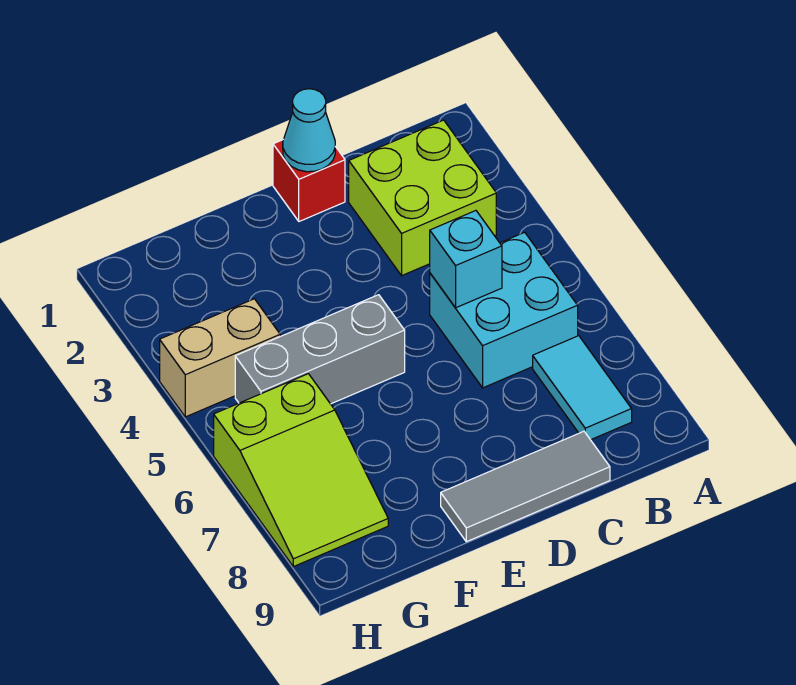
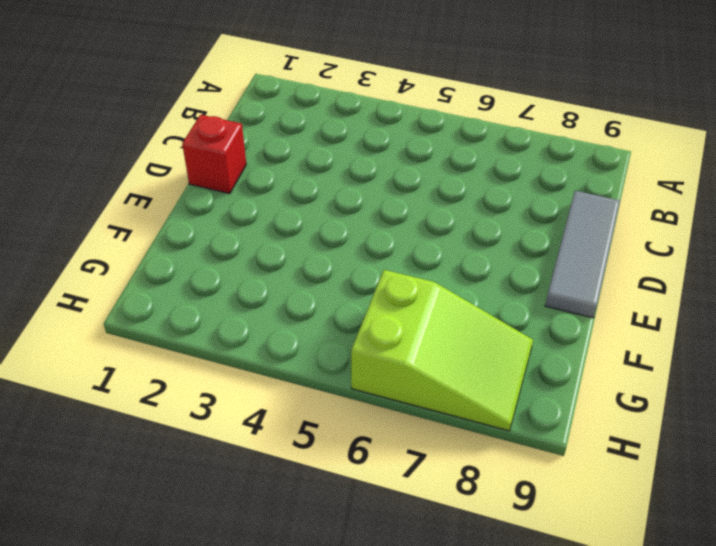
none -> lime brick B2:C3 level 1
none -> cyan brick B5:C6 level 1

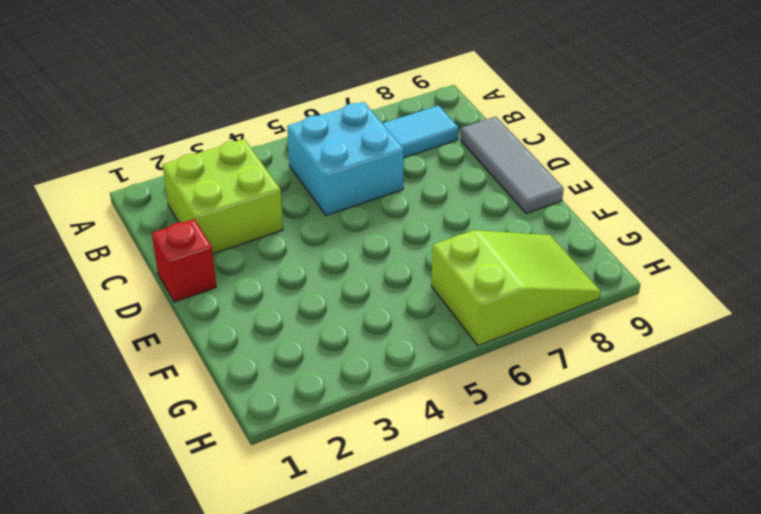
none -> grey brick E5:G5 level 1
none -> tan brick G4:H4 level 1

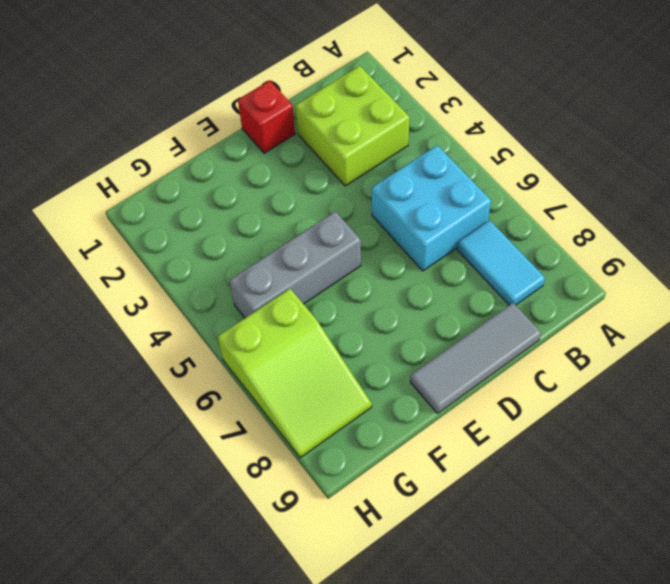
none -> tan brick G4:H4 level 1
none -> cyan brick C5 level 2

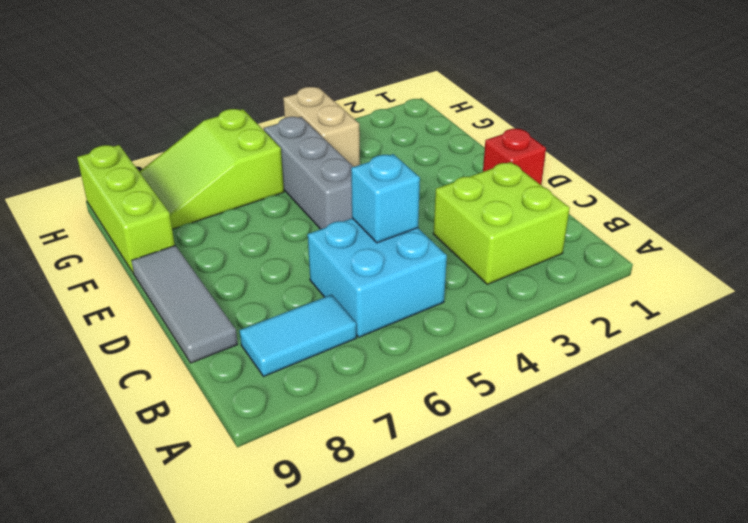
lime brick F9:H9 level 1 -> none
none -> cyan cone D1 level 2

